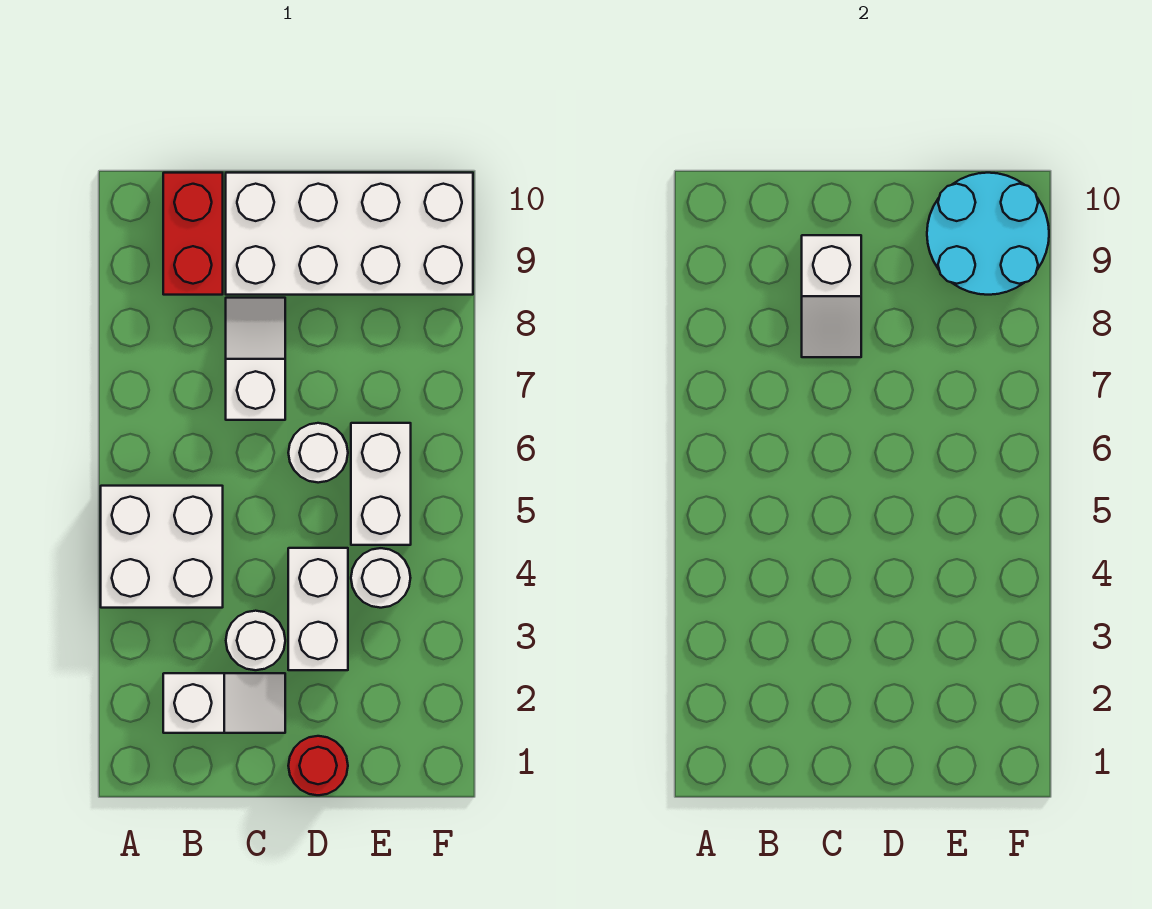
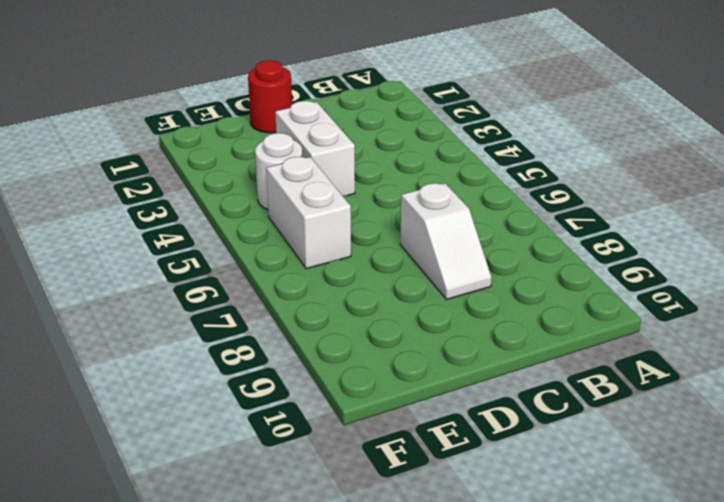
none -> white brick A4:B5 level 1
none -> white slope B2:C2 level 1 top B
none -> red brick B9:B10 level 1

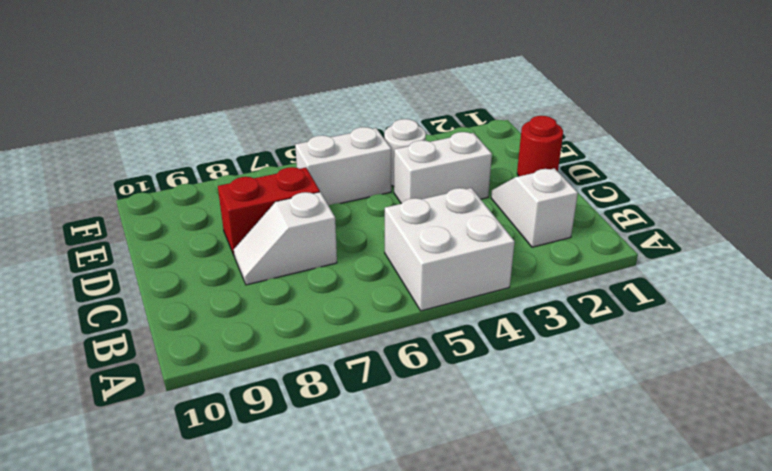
red brick D7:D8 level 1 -> red brick B9:B10 level 1
none -> white round brick C3 level 1
none -> white brick C9:F10 level 1
none -> white round brick D6 level 1

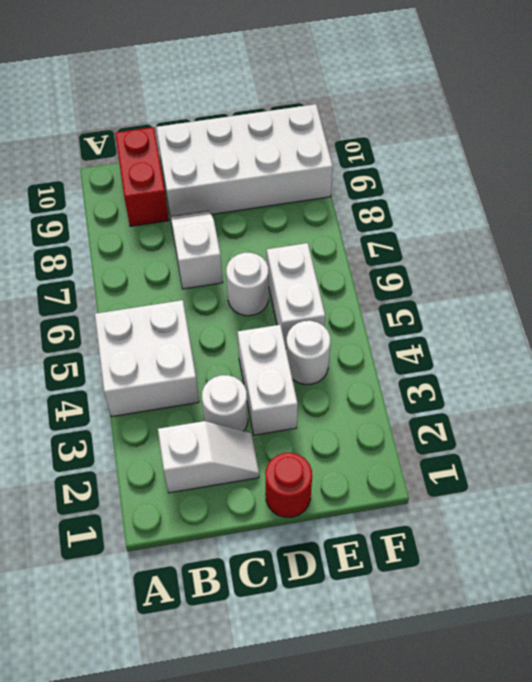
none -> white slope C8:C9 level 2 top 9
none -> cyan round brick E9:F10 level 2

